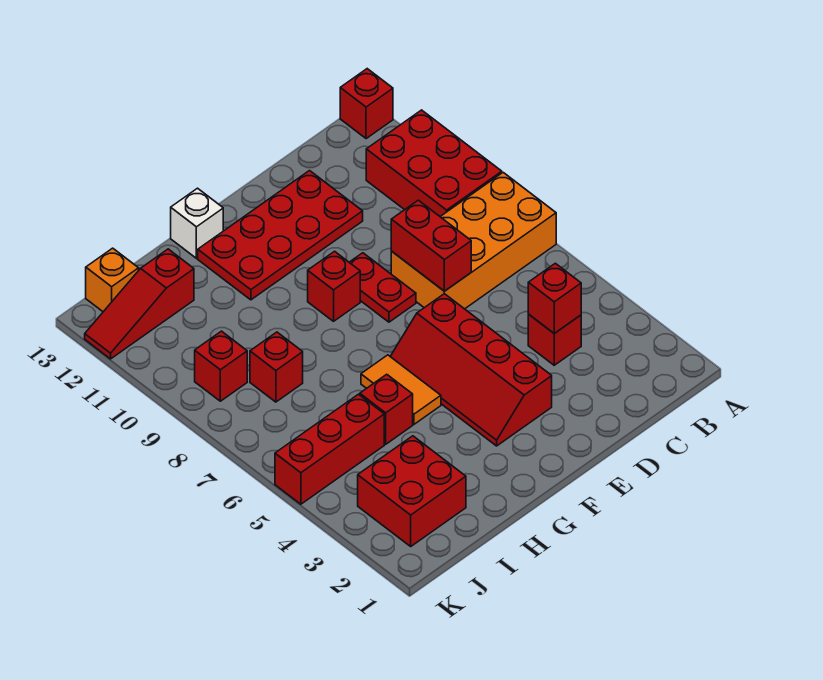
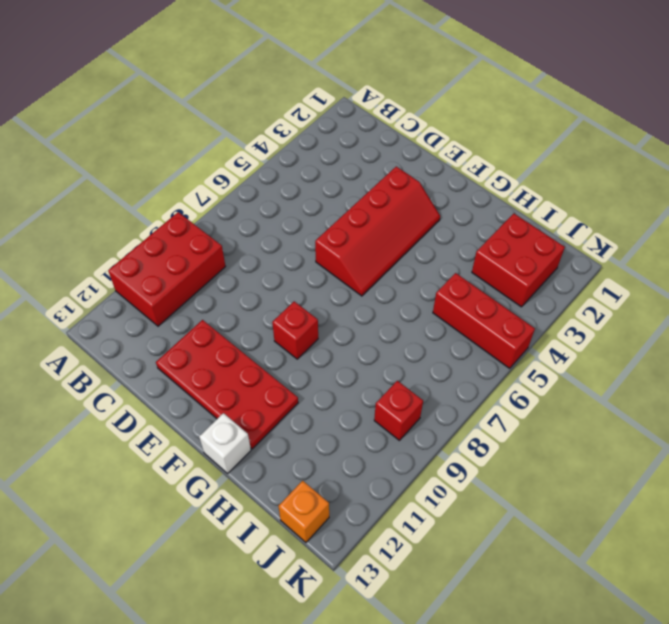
none -> orange brick A7:D8 level 1
none -> red brick A13 level 1
none -> red brick C4 level 1

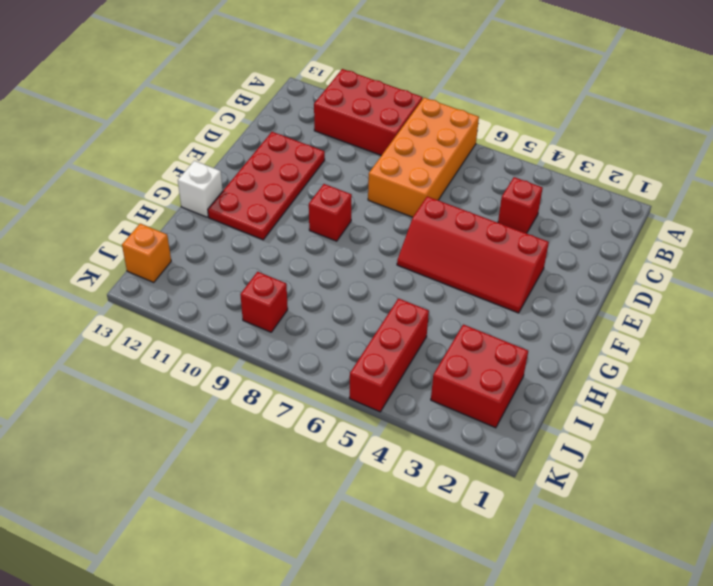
none -> red brick A13 level 1
none -> red plate E8:E9 level 1
none -> orange tile G5:G6 level 1

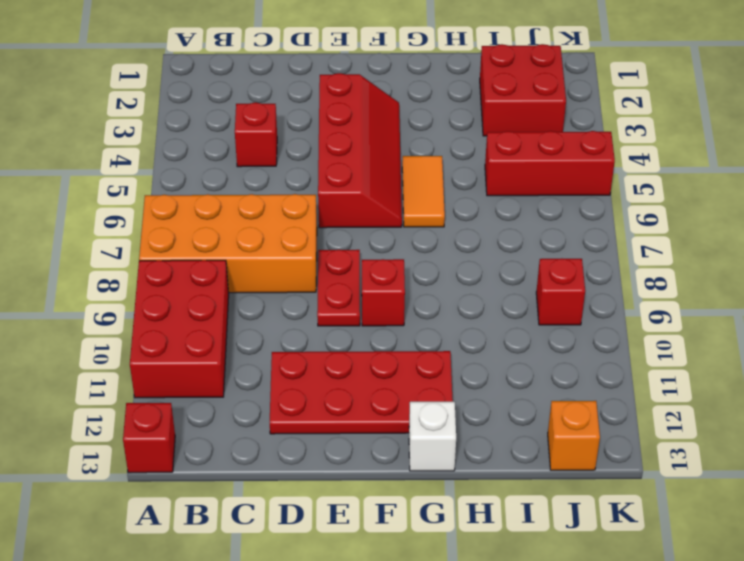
none -> red brick H5 level 1
none -> red brick I8 level 1
none -> red slope I12:K12 level 1 top I

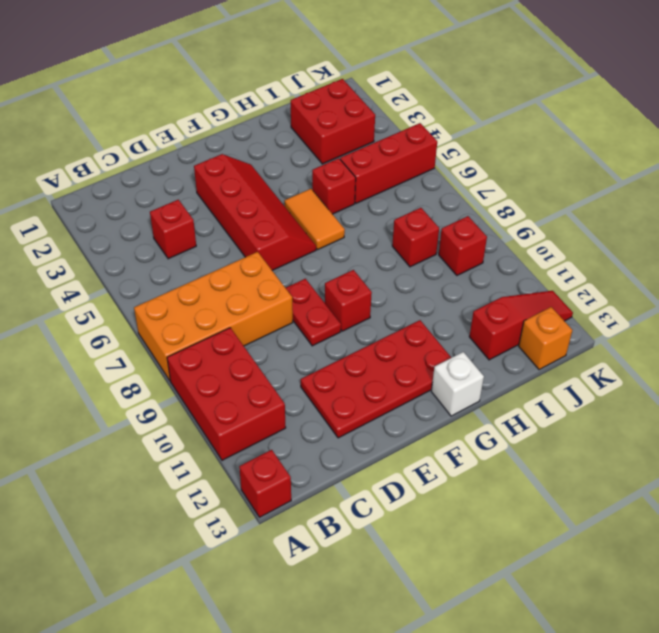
none -> red brick C4 level 2
none -> red brick D7:D8 level 2

